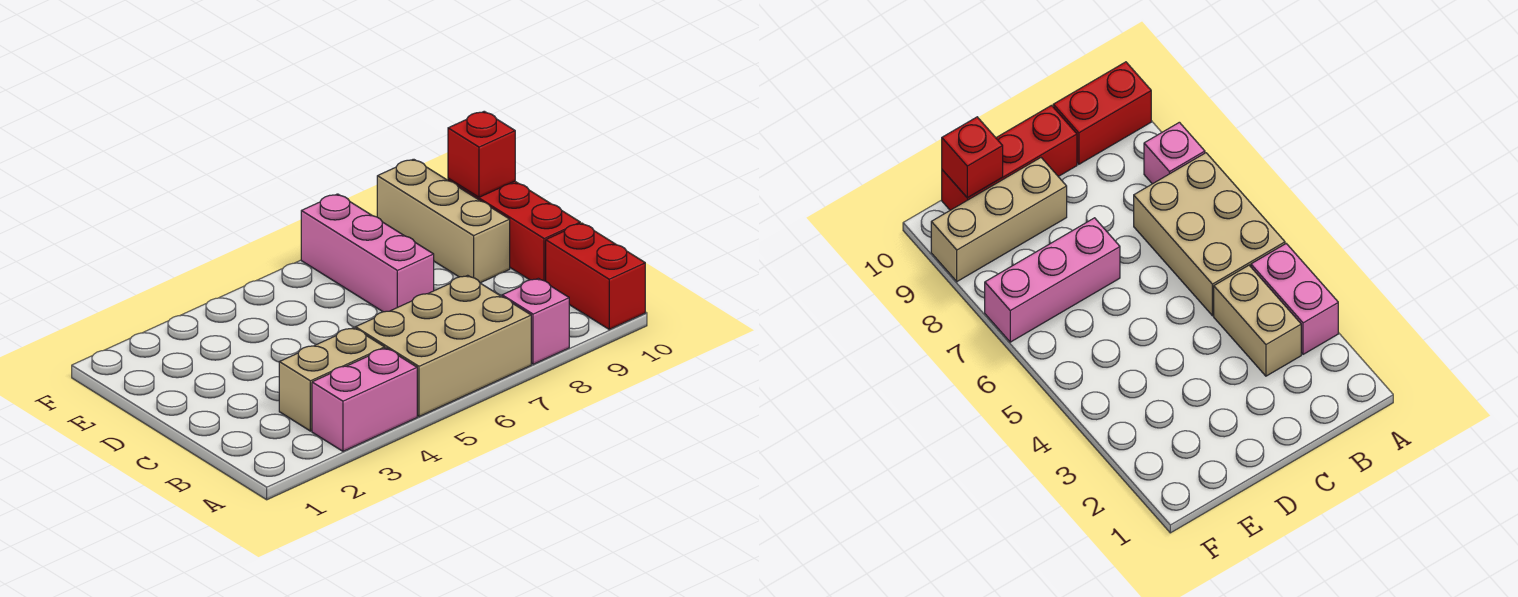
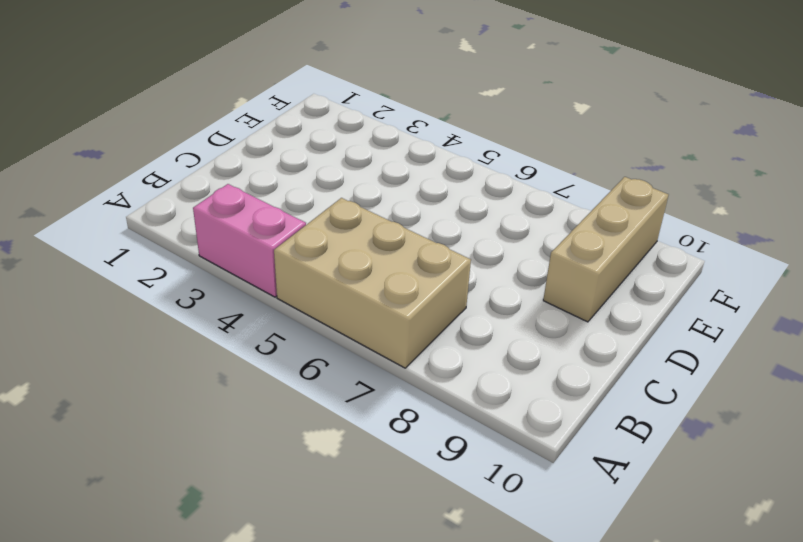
none -> pink brick A8 level 1
none -> red brick A10:B10 level 1

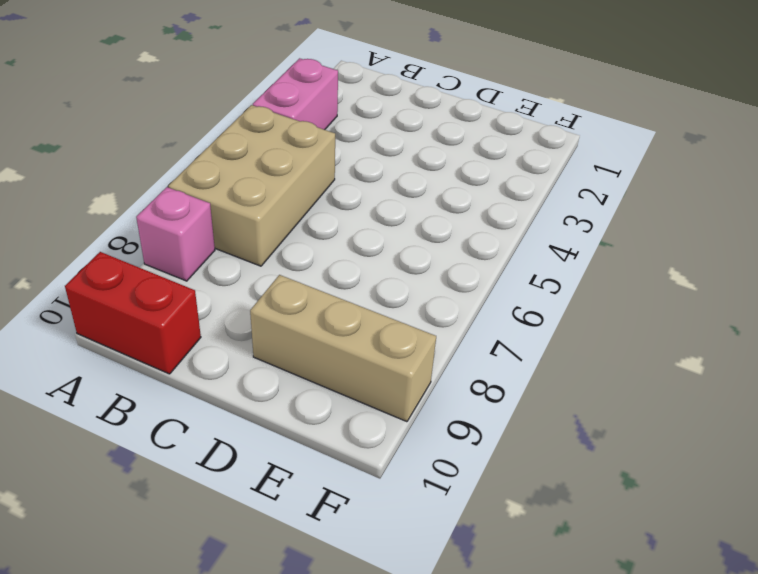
none -> tan brick B3:B4 level 1
none -> red brick C10:E10 level 1

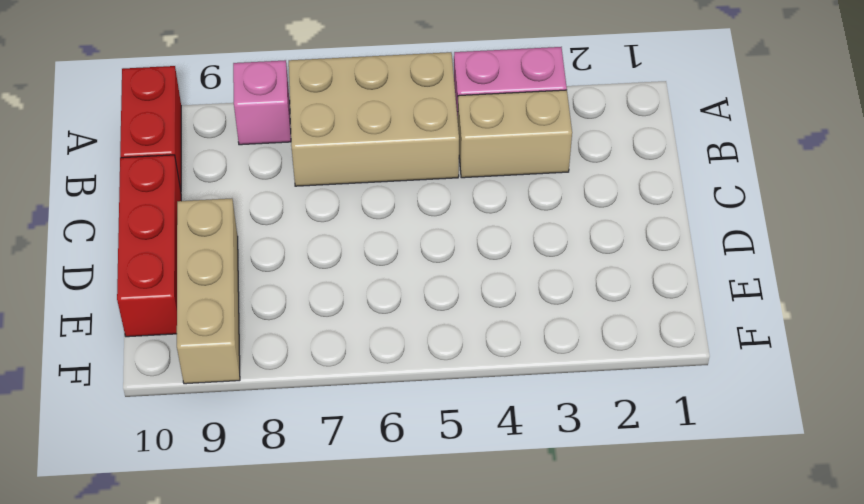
none -> pink brick D7:F7 level 1
none -> red brick E10 level 2

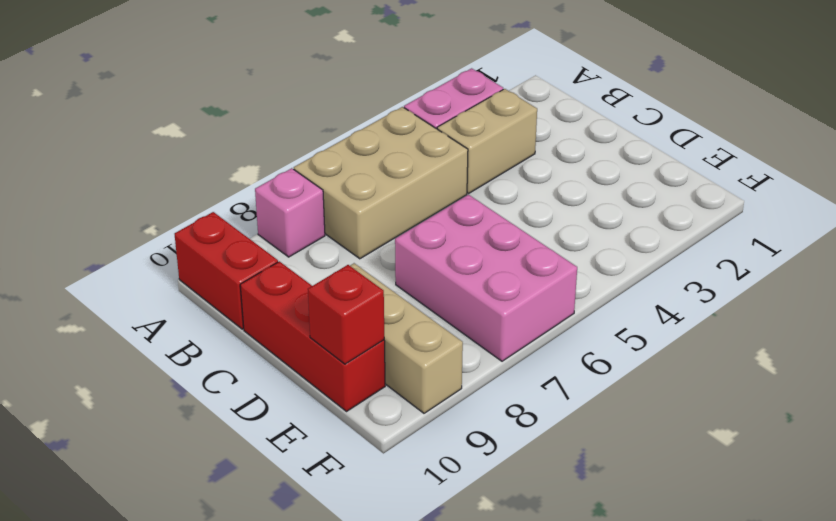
pink brick D6:F7 level 1 -> pink brick D7:F7 level 1

